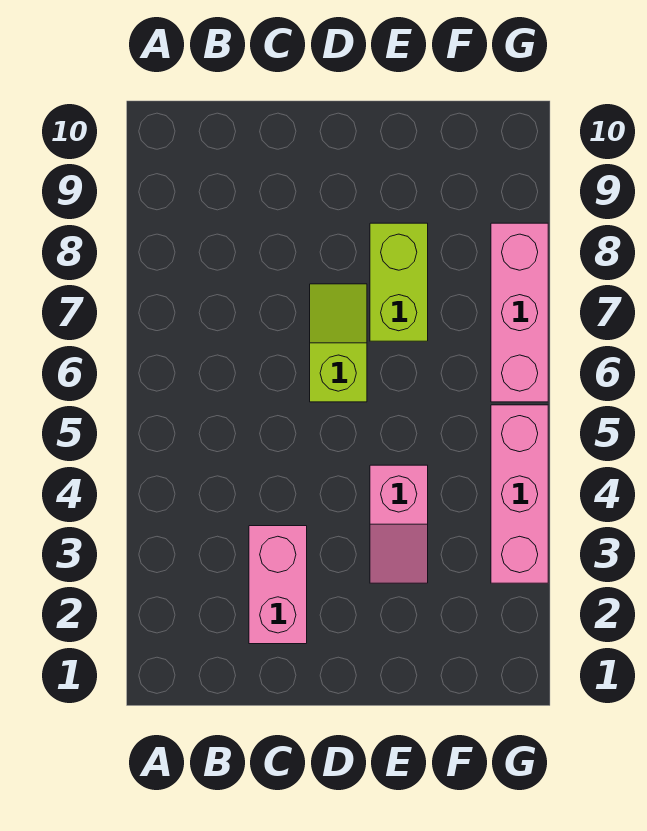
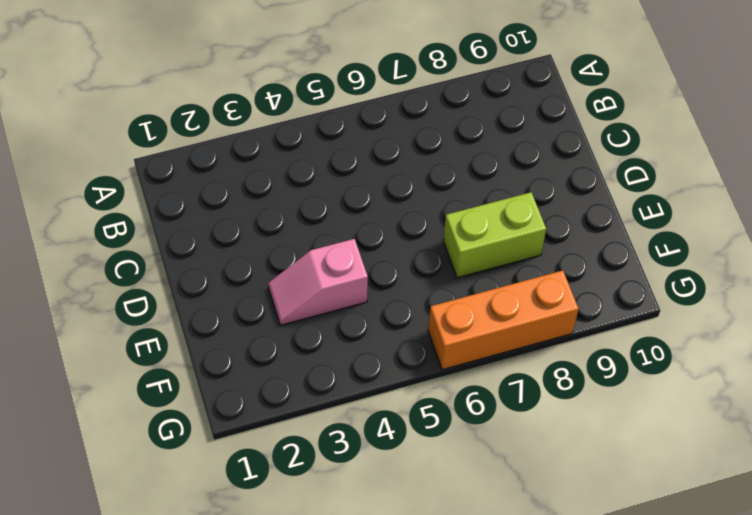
orange brick G6:G8 level 1 -> pink brick G6:G8 level 1
none -> pink brick C2:C3 level 1
none -> lime slope D6:D7 level 1 top 6

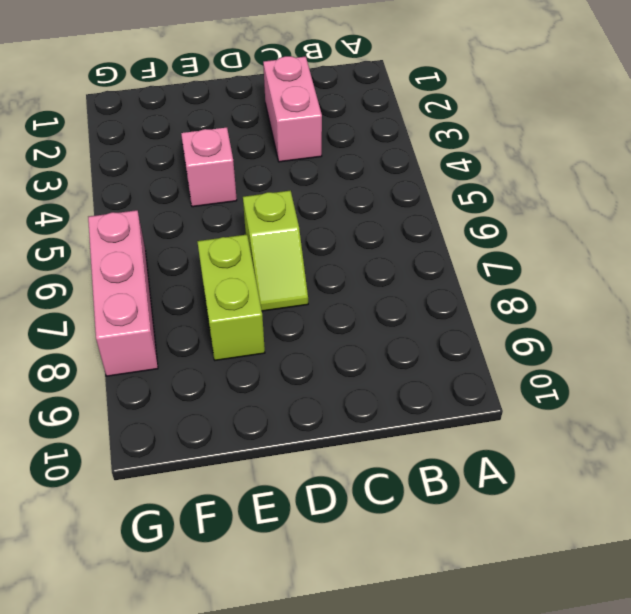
none -> pink brick G3:G5 level 1

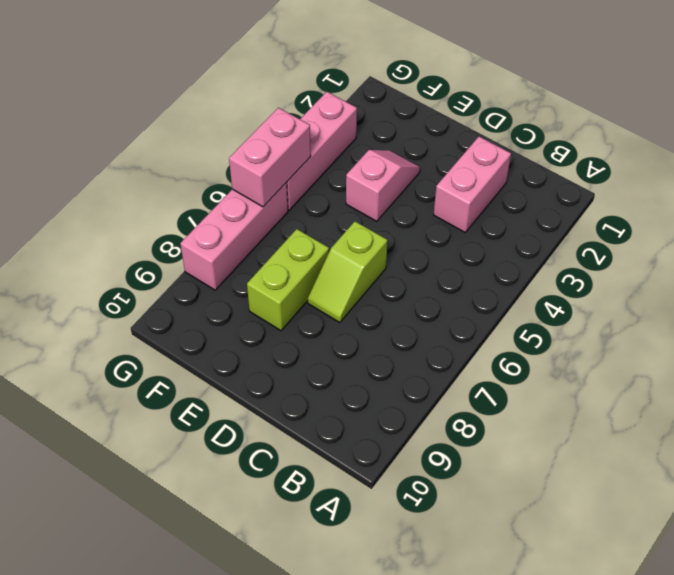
pink brick G5:G6 level 2 -> none

